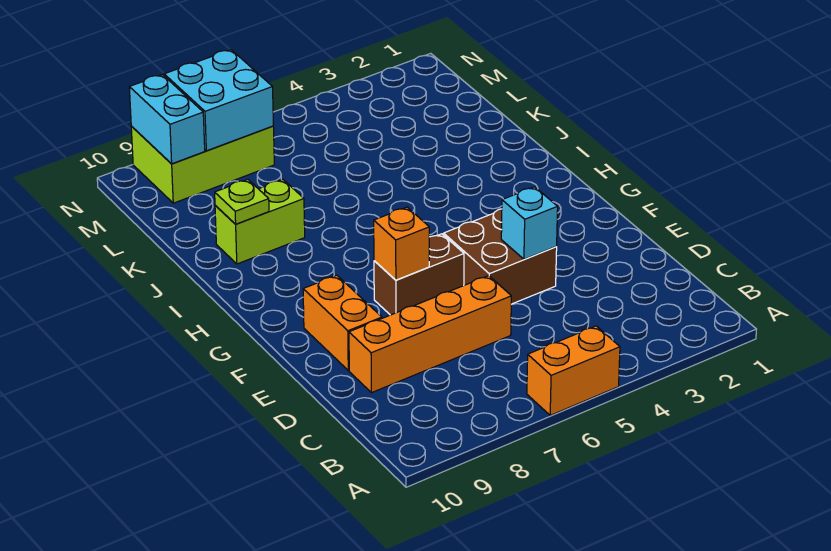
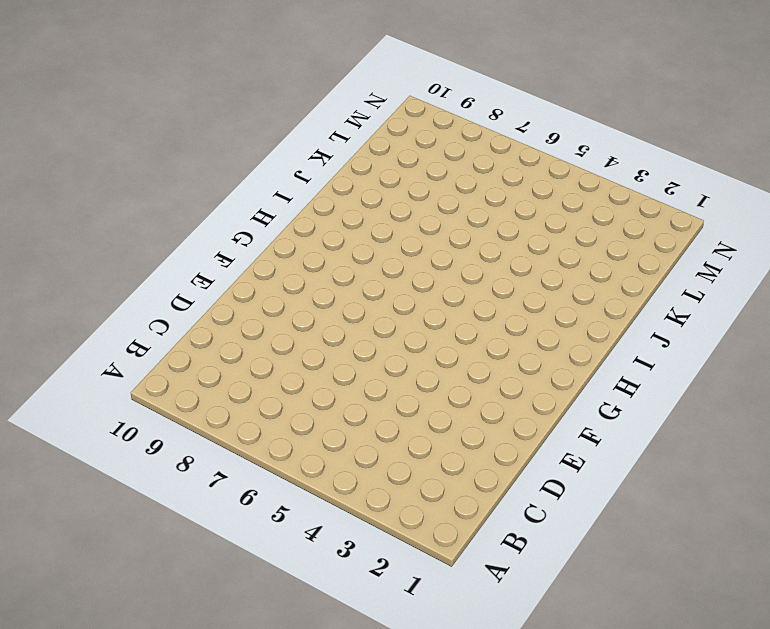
none -> orange brick A5:A6 level 1
none -> orange brick D6:D9 level 1
none -> brown brick E4:F5 level 1

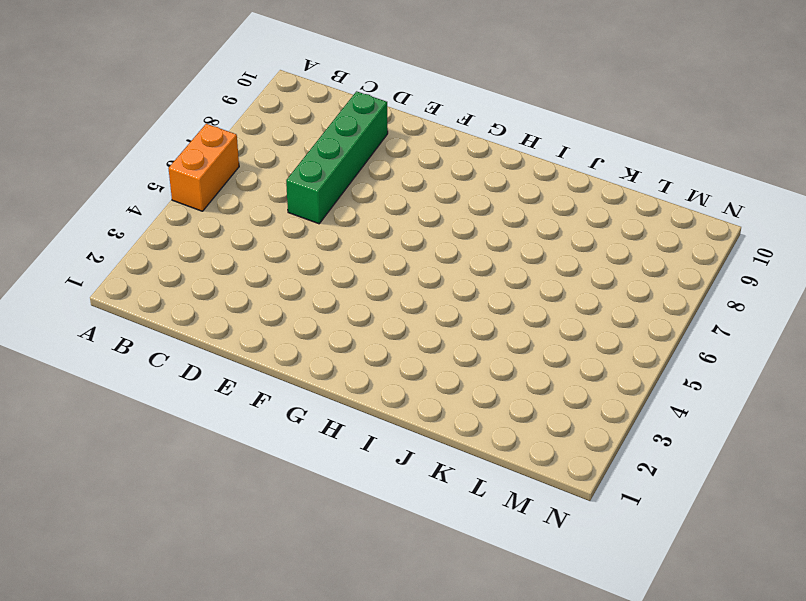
green brick D6:D9 level 1 -> orange brick D6:D9 level 1
none -> brown brick E4:F5 level 1
none -> orange brick E9:F9 level 1
none -> brown brick F6:F7 level 1

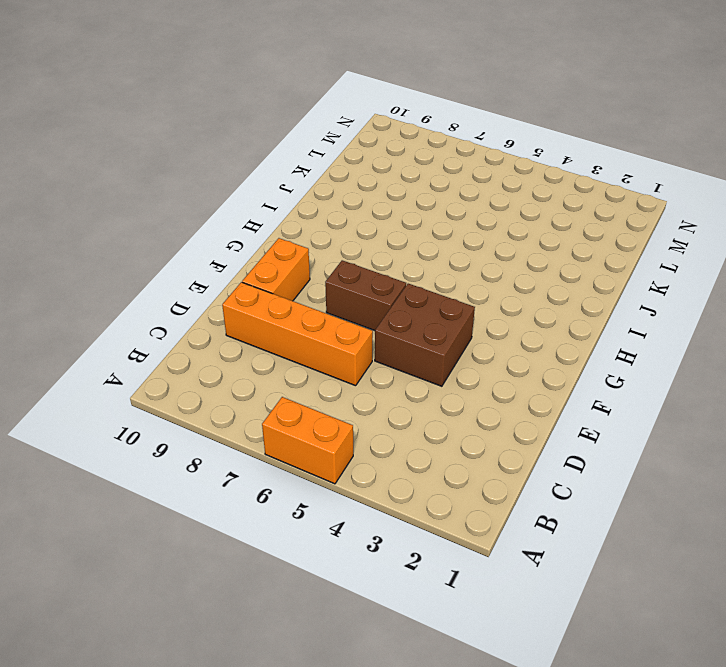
none -> lime brick J8:J9 level 1
none -> lime brick M7:N9 level 1
none -> cyan brick E4 level 2

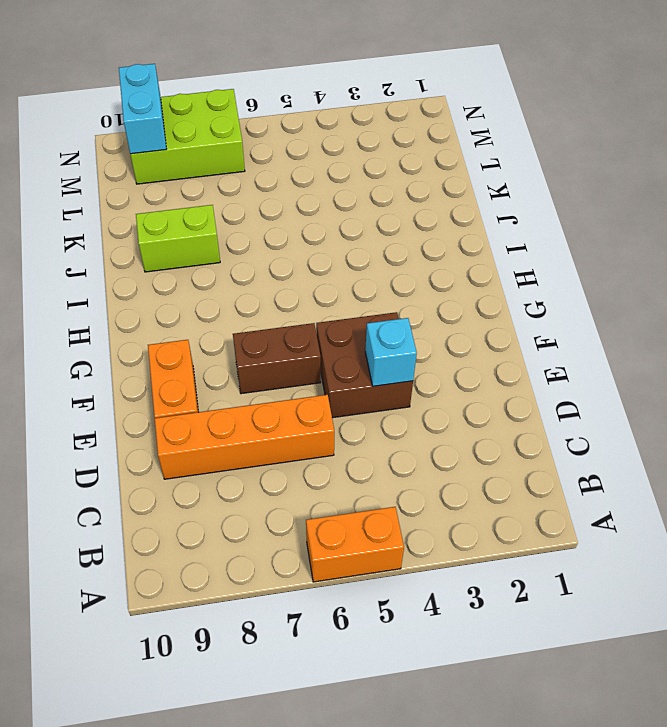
none -> orange brick F7 level 2
none -> lime plate J9 level 2
none -> cyan brick M7:N8 level 2

